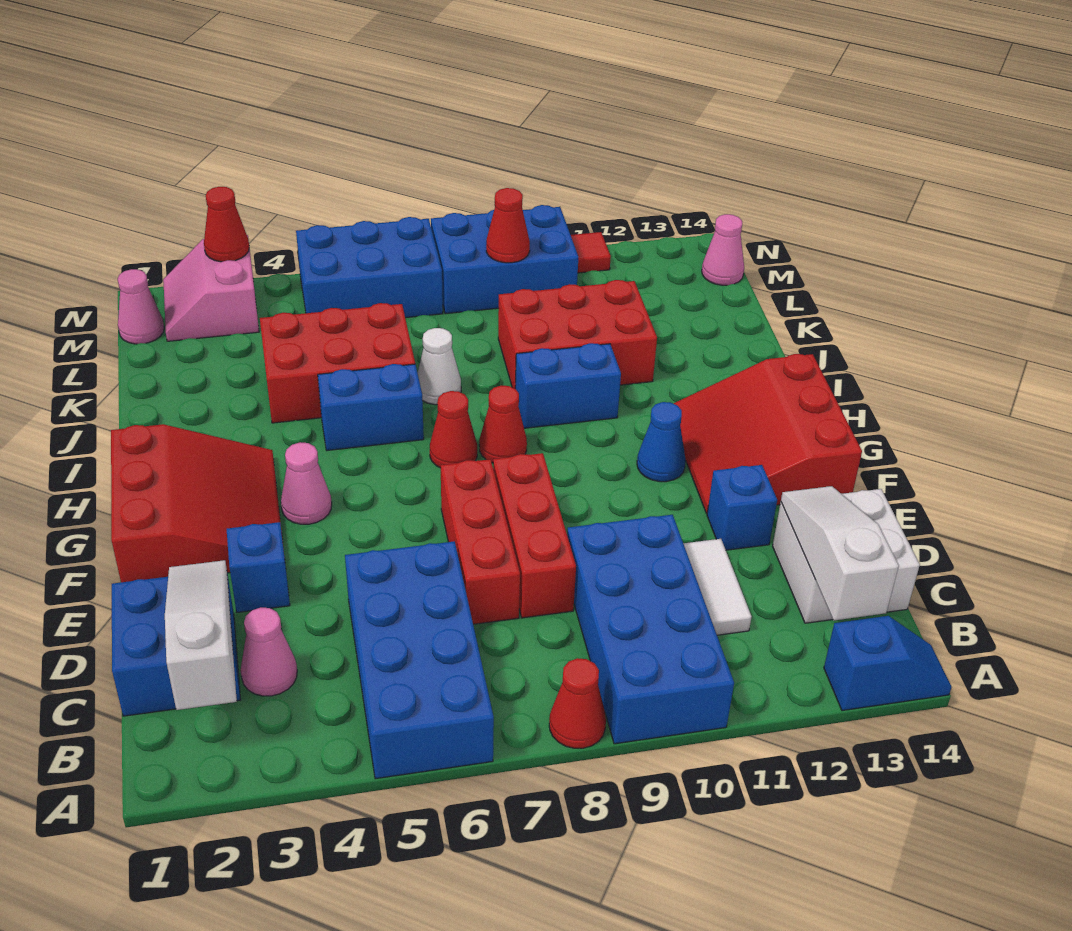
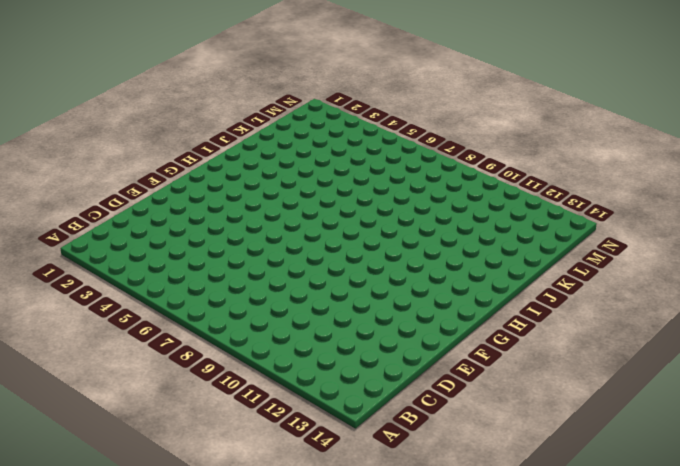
none -> blue brick A5:D6 level 1
none -> red cone A8 level 1
none -> blue brick A9:D10 level 1
none -> blue slope A13:A14 level 1 top 13

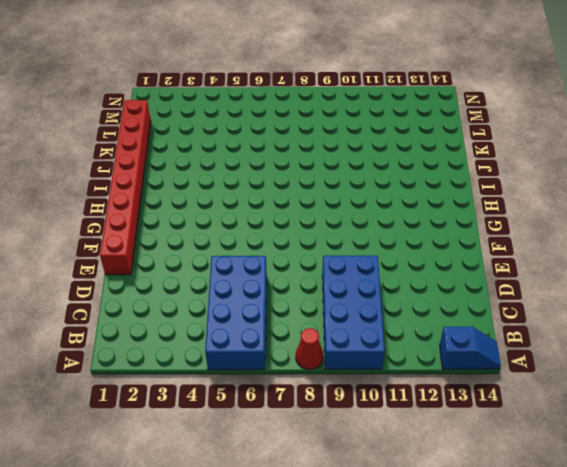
red brick E1:L1 level 1 -> red slope F1:H3 level 1 top 1
none -> blue brick C1:D2 level 1
none -> pink cone C3 level 1
none -> white tile C11:D11 level 1
none -> white brick C13:D14 level 1

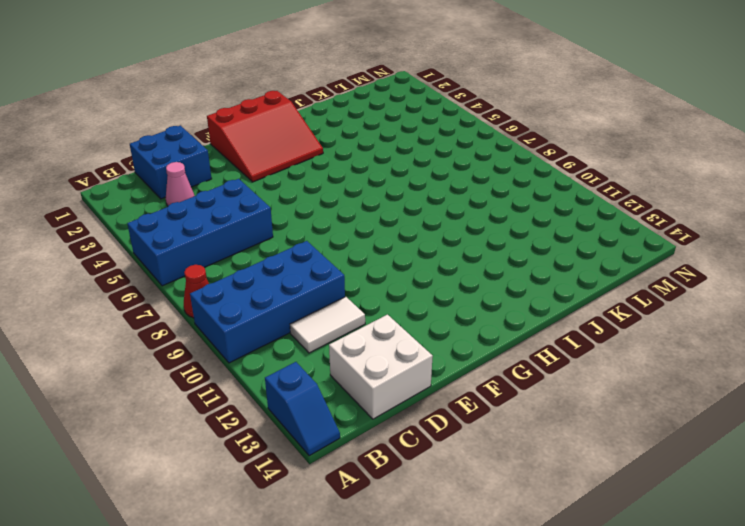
none -> red brick D7:F7 level 1
none -> red brick D8:F8 level 1
none -> blue brick E3 level 1
none -> blue brick E12 level 1

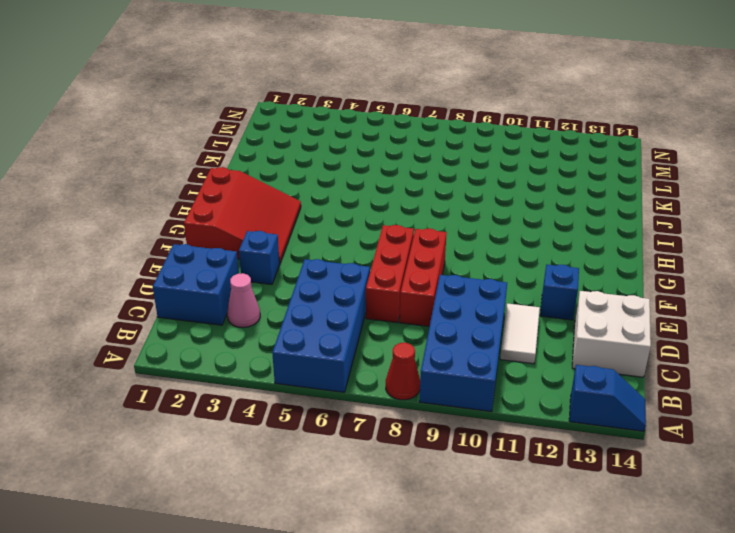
none -> red slope F12:H14 level 1 top 14
none -> pink cone G4 level 1
none -> blue cone G11 level 1
none -> red cone H7 level 1

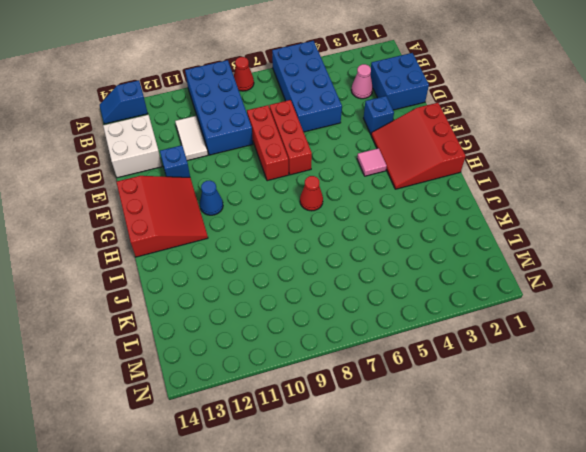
pink tile G4 level 1 -> pink cone G4 level 1
none -> red cone H8 level 1
none -> blue brick I5:I6 level 1
none -> blue brick I9:I10 level 1
none -> red brick J4:K6 level 1

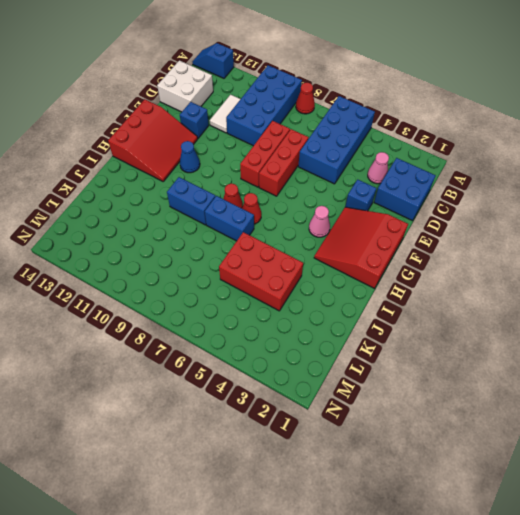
blue brick I7:I8 level 1 -> blue brick I5:I6 level 1
none -> white cone J7 level 1
none -> red brick J9:K11 level 1
none -> pink cone M1 level 1
none -> pink slope M2:N3 level 1 top 3

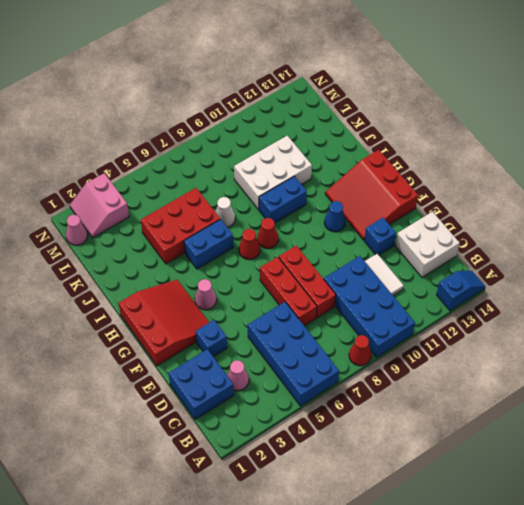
white brick J9:K11 level 1 -> red brick J9:K11 level 1
none -> blue brick M5:N7 level 1
none -> blue brick M8:N10 level 1
none -> pink cone M14 level 1
none -> red tile N11 level 1

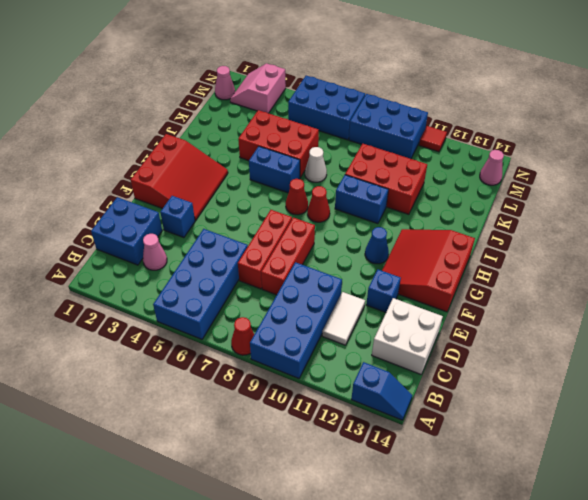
none -> pink cone G4 level 1
none -> white slope B2:D2 level 2 top B
none -> white slope B13:D13 level 2 top B
none -> red cone M9 level 2

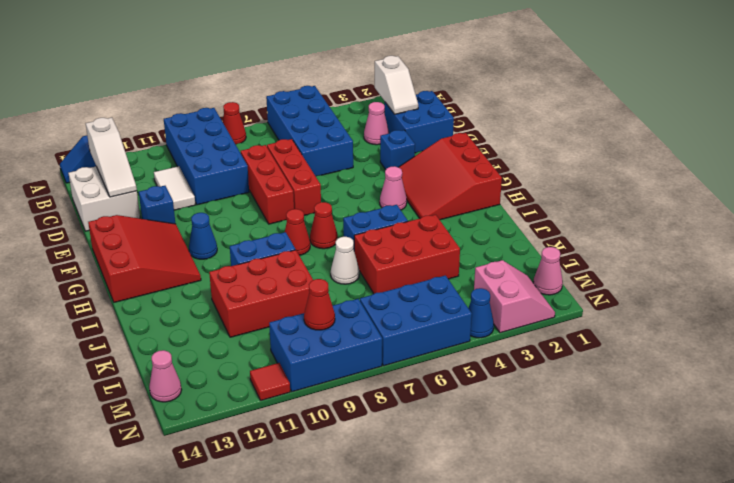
white slope B2:C2 level 2 top B -> white slope B2:D2 level 2 top B
blue cone N4 level 1 -> none
none -> red cone N3 level 2

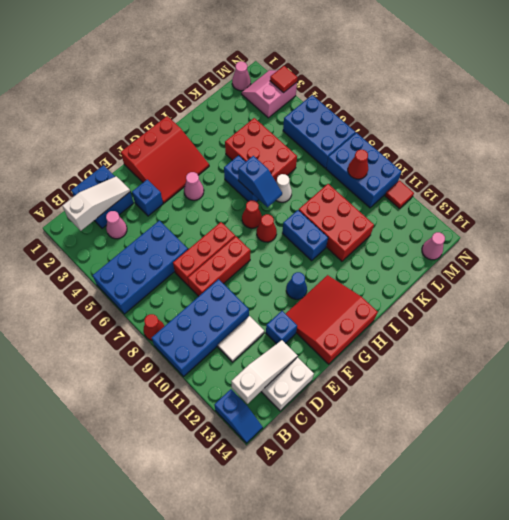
blue slope I6:I7 level 2 top 6 -> none
red tile N3 level 2 -> red cone N3 level 2

